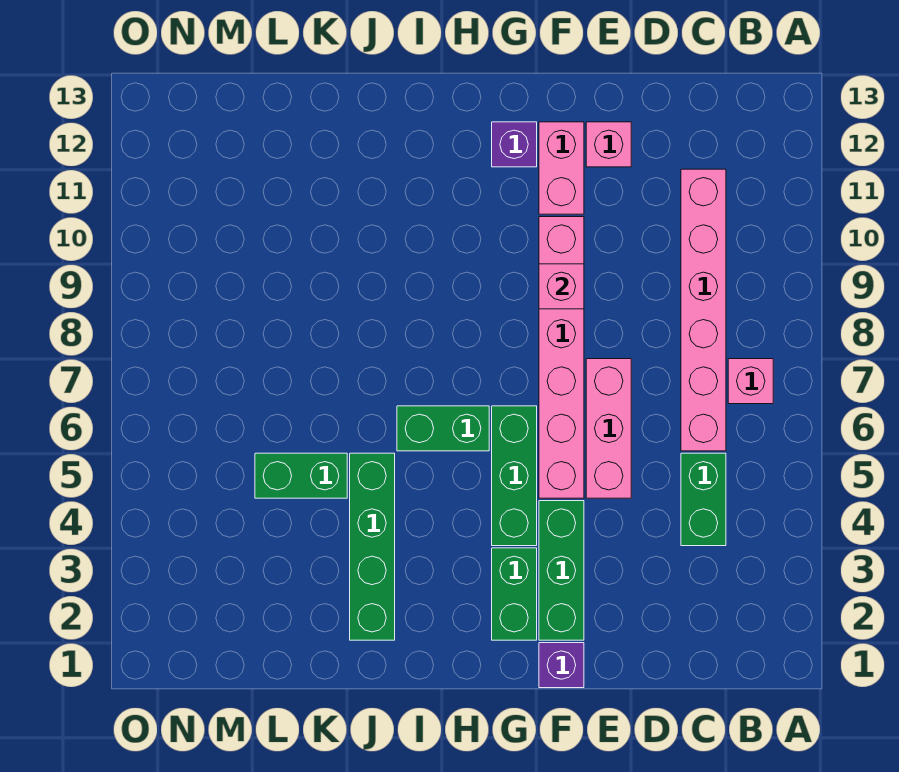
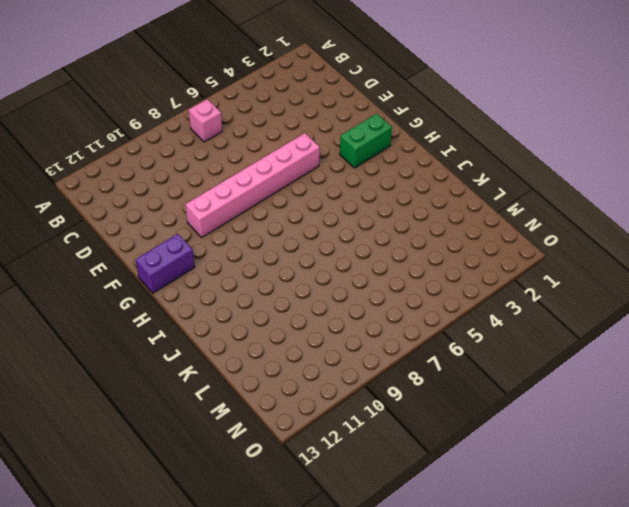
purple brick G12:G13 level 1 -> purple brick G12 level 1
none -> green brick C4:C5 level 1
none -> pink brick C6:C11 level 1
none -> pink brick E5:E7 level 1

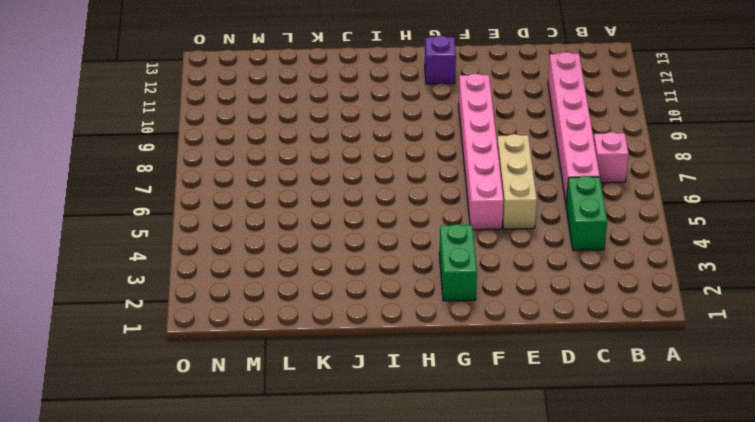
tan brick E5:E7 level 1 -> pink brick E5:E7 level 1
none -> pink brick E12 level 1
none -> purple brick F1 level 1
none -> green brick F2:F4 level 1

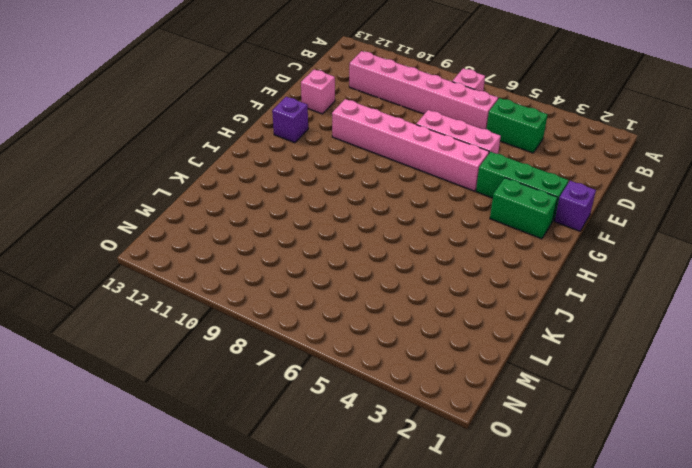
none -> pink brick F11:F12 level 1
none -> green brick G4:G6 level 1
none -> green brick H6:I6 level 1

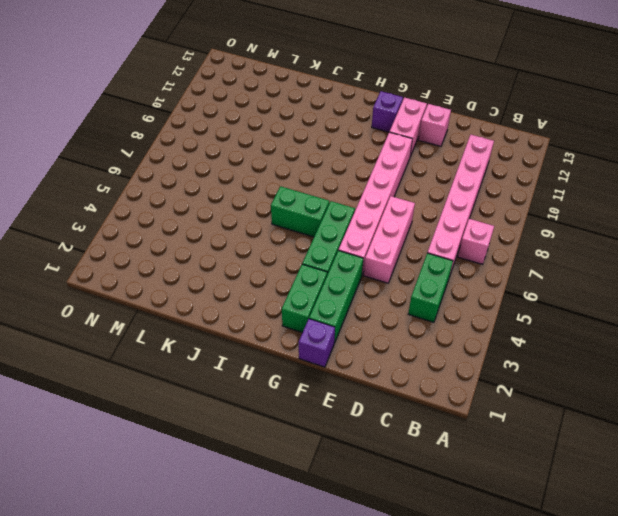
none -> green brick J2:J5 level 1
none -> green brick K5:L5 level 1
none -> pink brick F9 level 2

